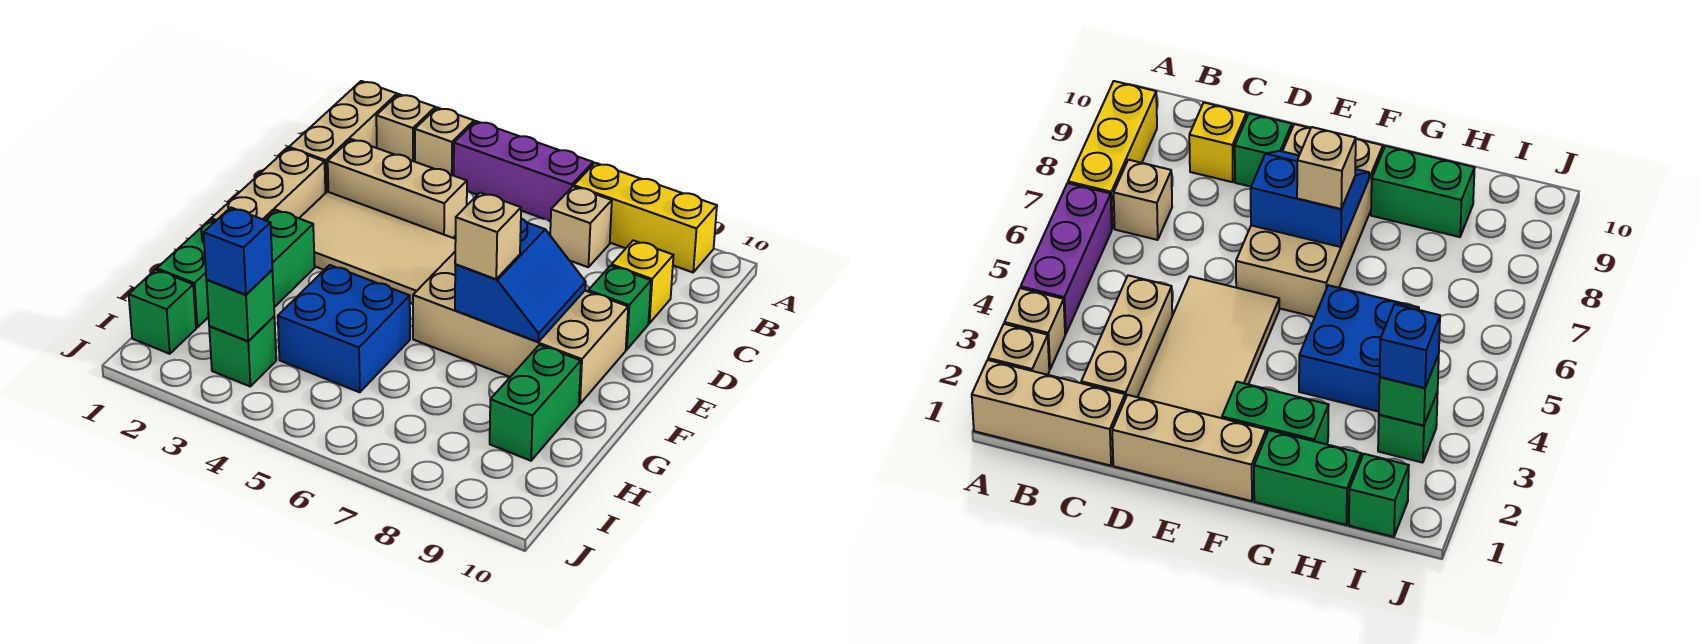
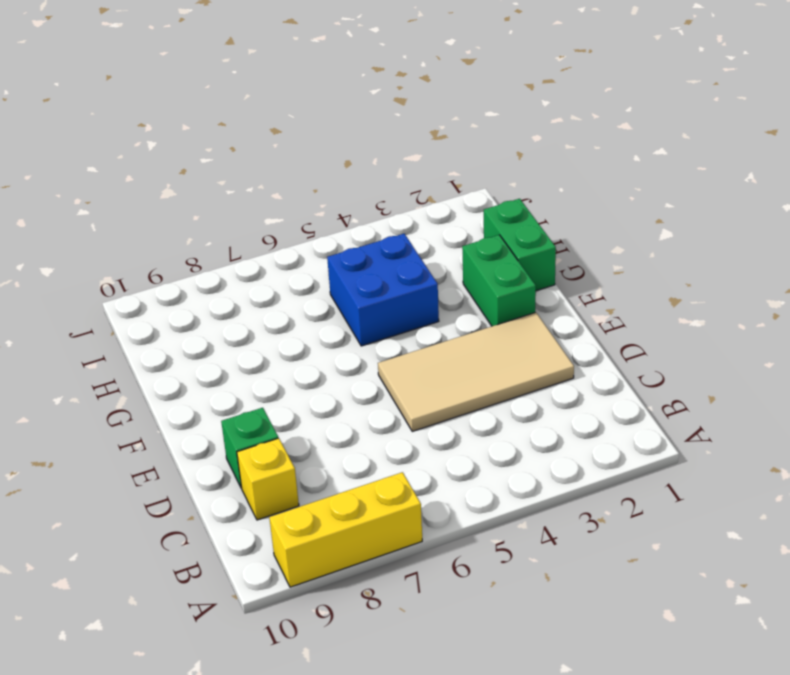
none -> tan brick A1:C1 level 1
none -> tan brick A2 level 1
none -> tan brick A3 level 1

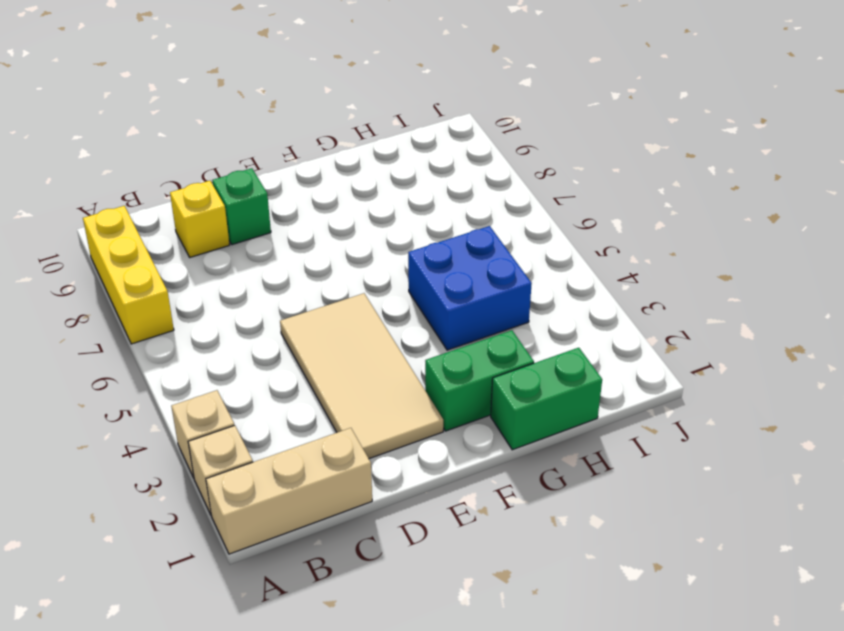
none -> purple brick A4:A6 level 1
none -> tan brick B7 level 1
none -> tan brick C2:C4 level 1

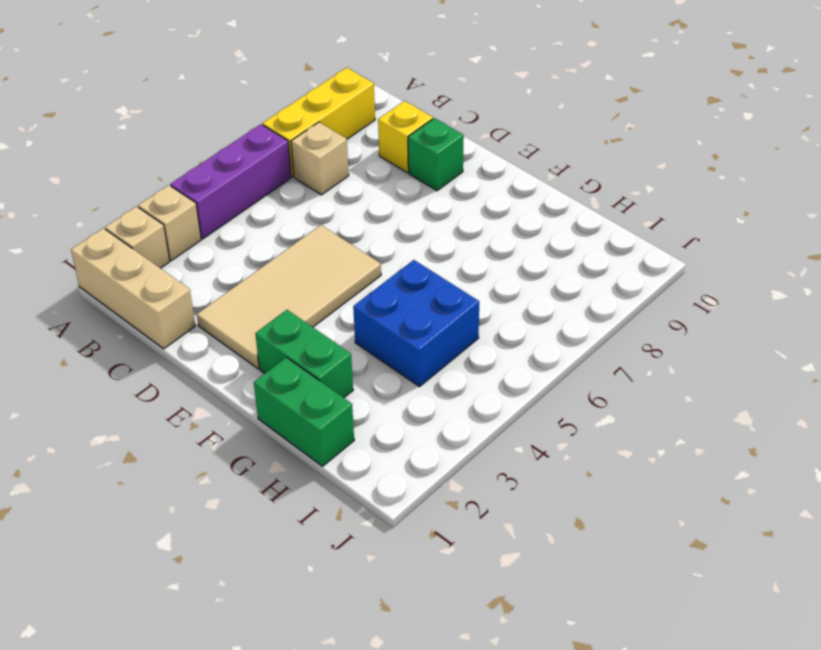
none -> tan brick C2:C4 level 1
none -> tan brick D1:F1 level 1
none -> tan brick E6:F9 level 1

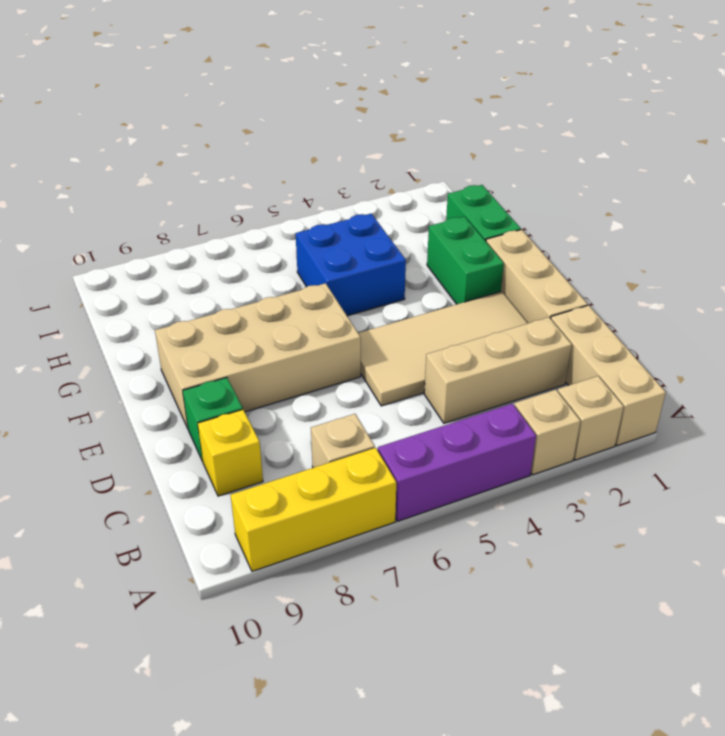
none -> green brick G9:H9 level 1
none -> green brick I1 level 1
none -> green brick I3 level 1

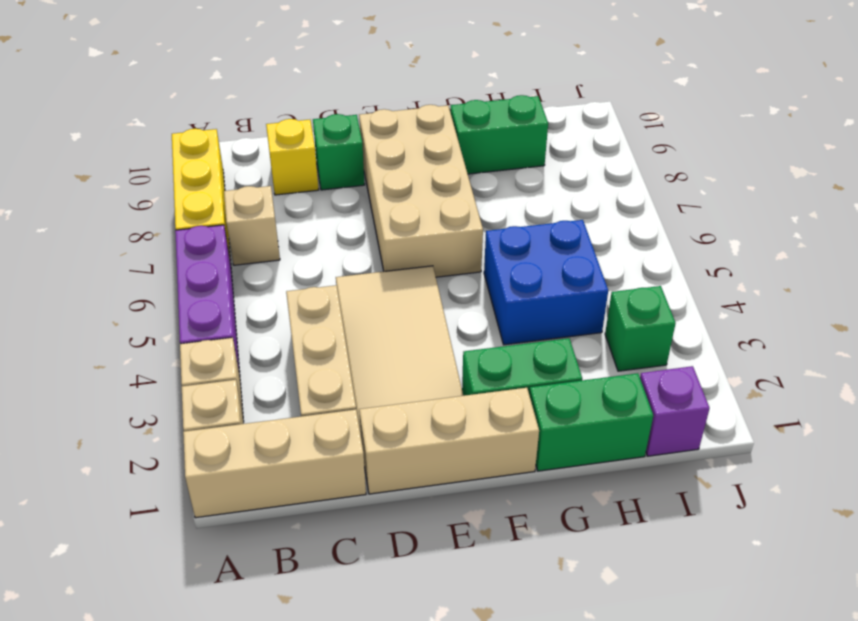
purple brick I1 level 1 -> green brick I1 level 1
none -> blue slope E7:F8 level 2 top 7
none -> green brick I3 level 2
none -> tan brick F7 level 3

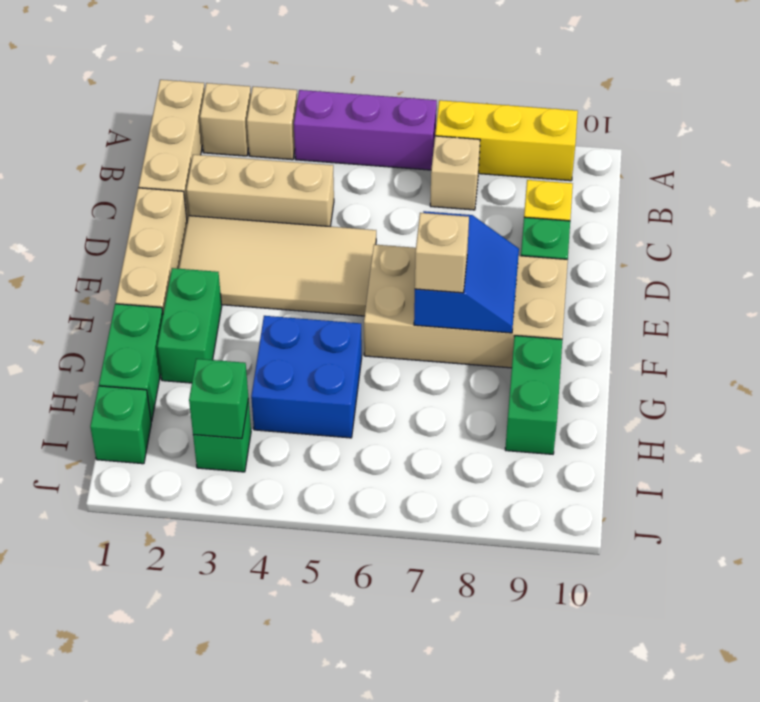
none -> blue brick I3 level 3

